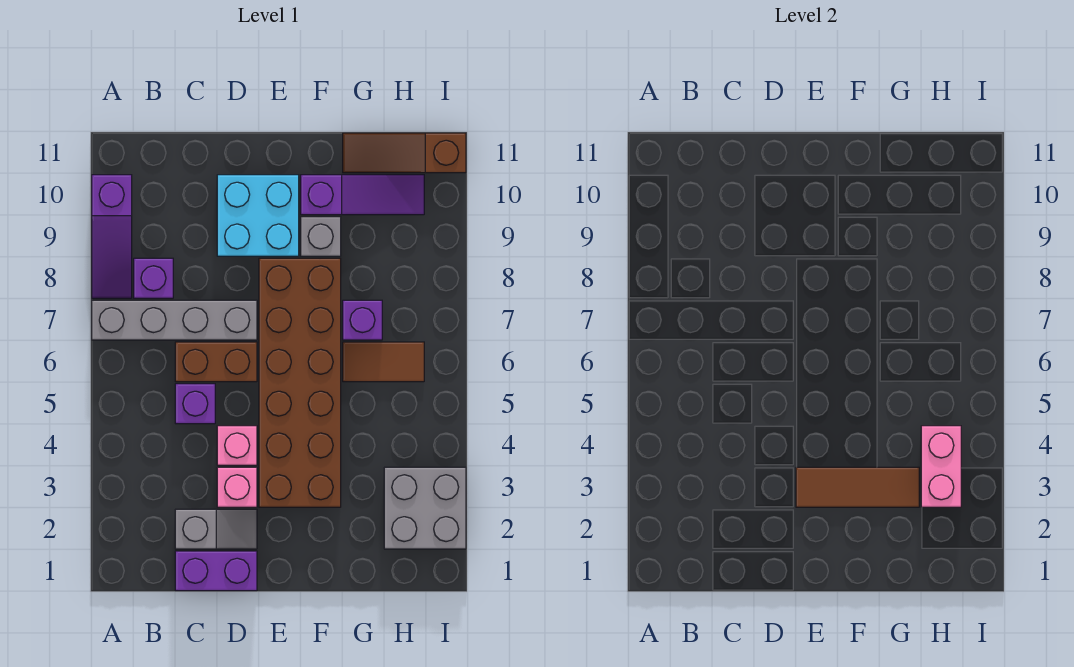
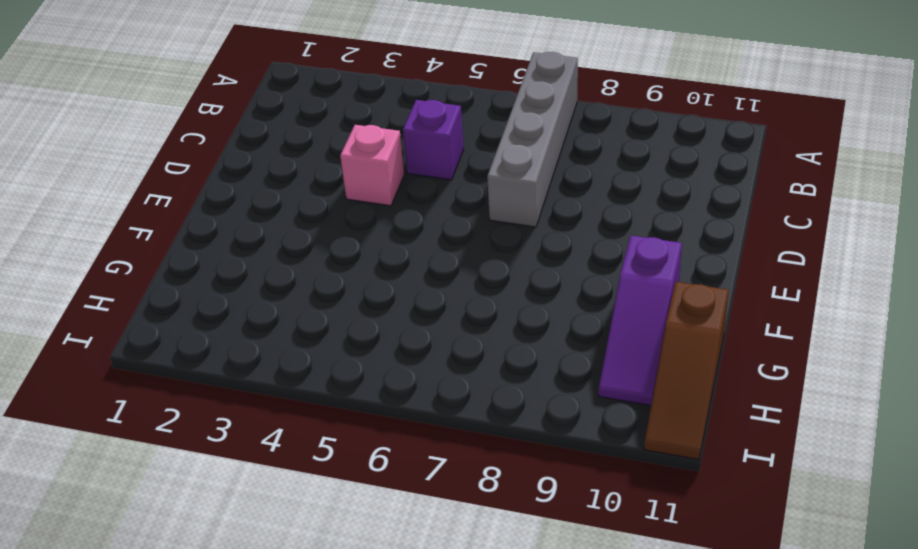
brown slope G11:I11 level 1 top G -> brown slope G11:I11 level 1 top I
none -> purple slope A8:A10 level 1 top 10
none -> purple brick B8 level 1
none -> purple brick C1:D1 level 1

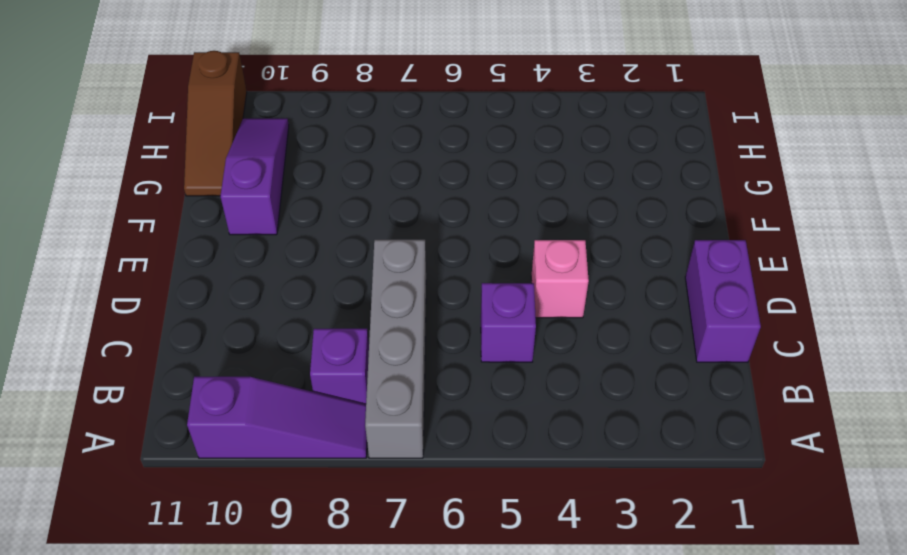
none -> grey slope C2:D2 level 1 top C
none -> brown brick C6:D6 level 1
none -> pink brick D3 level 1

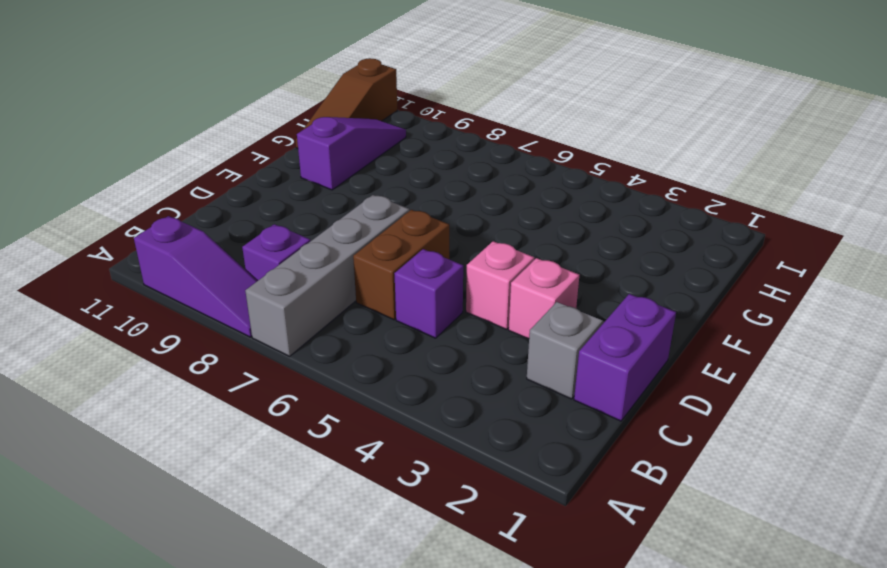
none -> cyan brick D9:E10 level 1
none -> brown brick E3:F8 level 1
none -> grey brick F9 level 1

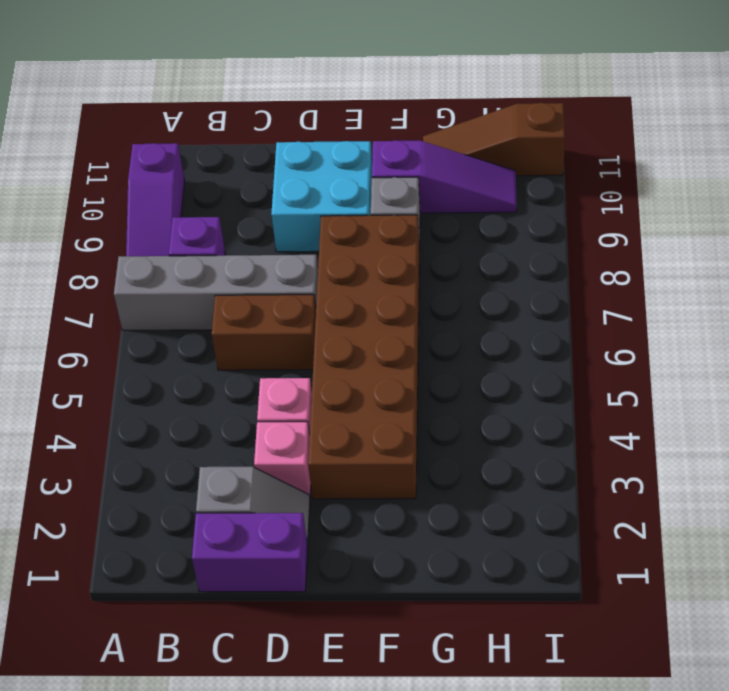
none -> purple brick C5 level 1
none -> brown tile G6:H6 level 1
none -> purple brick G7 level 1

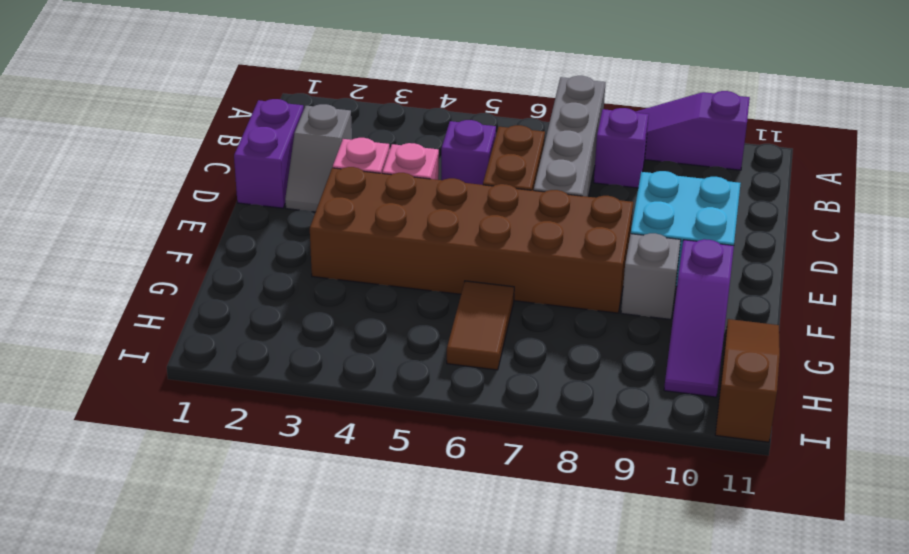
none -> purple brick G7 level 1
none -> grey brick H2:I3 level 1
none -> brown tile E3:G3 level 2

